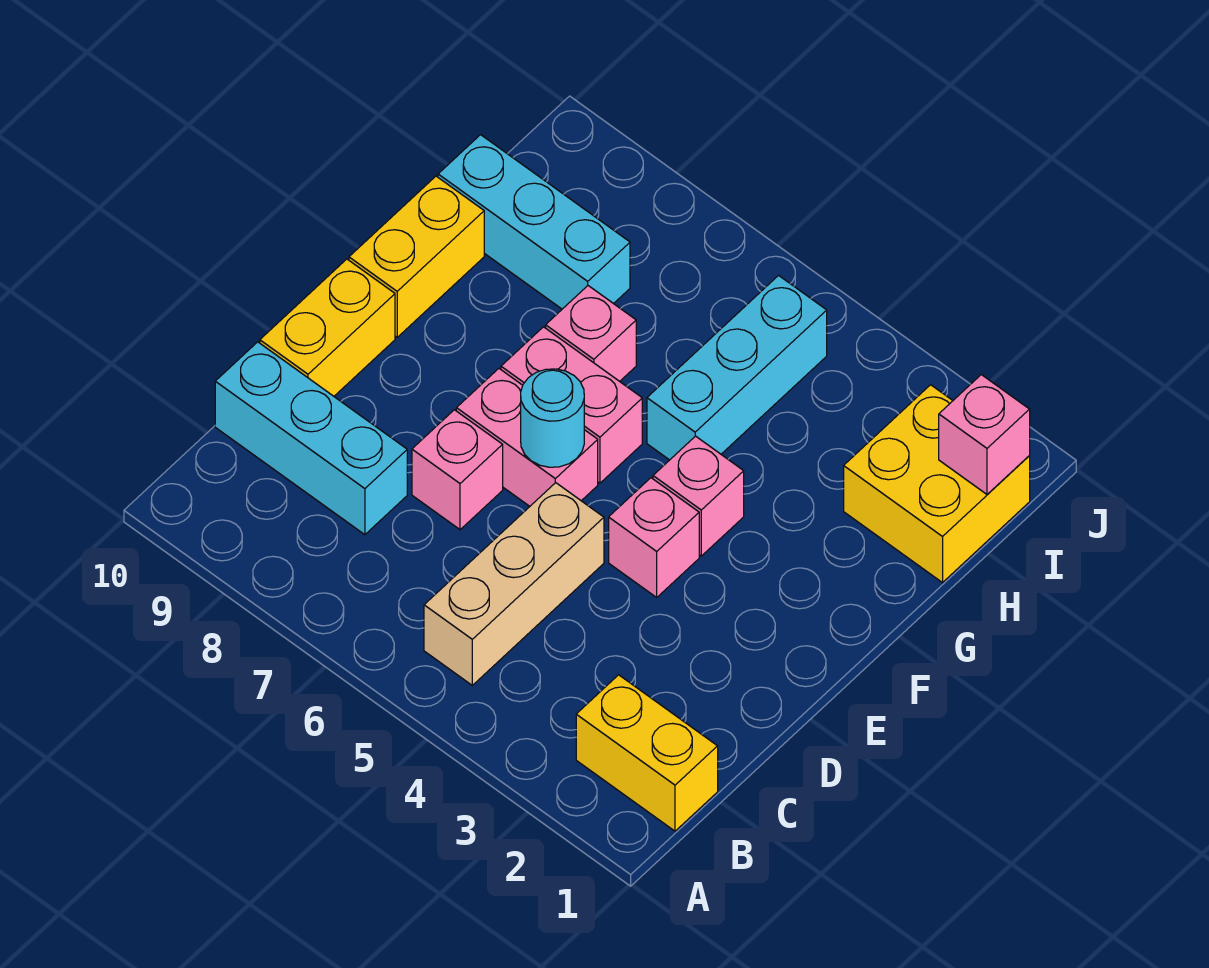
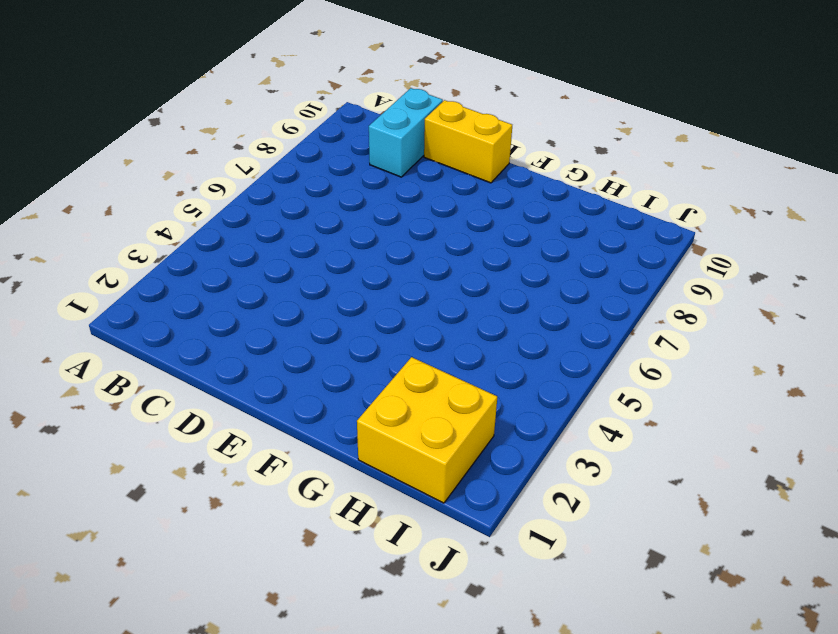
cyan brick C9:C10 level 1 -> cyan brick C8:C10 level 1
none -> yellow brick B1:B2 level 1
none -> tan brick B5:D5 level 1
none -> pink brick D7 level 1

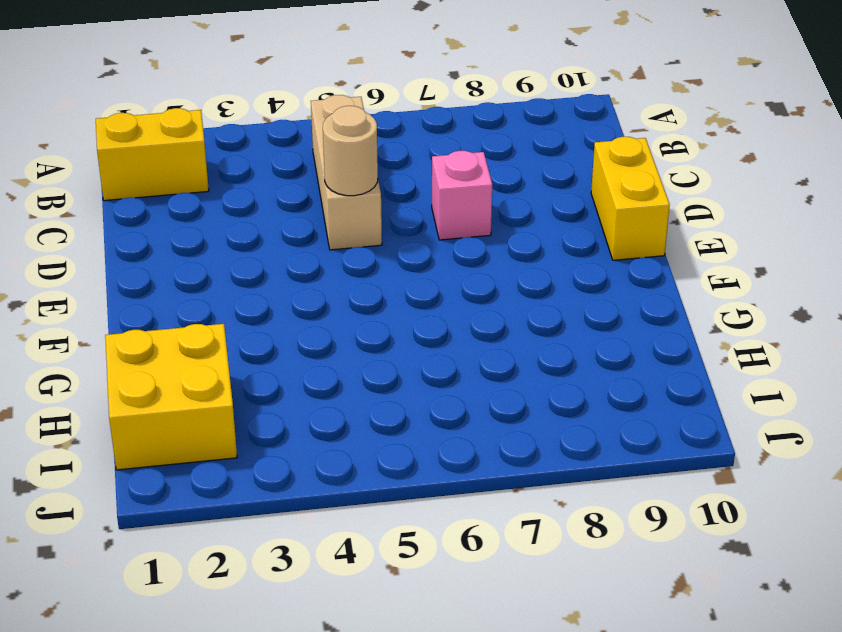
tan round brick D5 level 2 -> none
none -> cyan brick C8:C10 level 1
none -> pink brick E4 level 1
none -> pink brick E6:E7 level 1

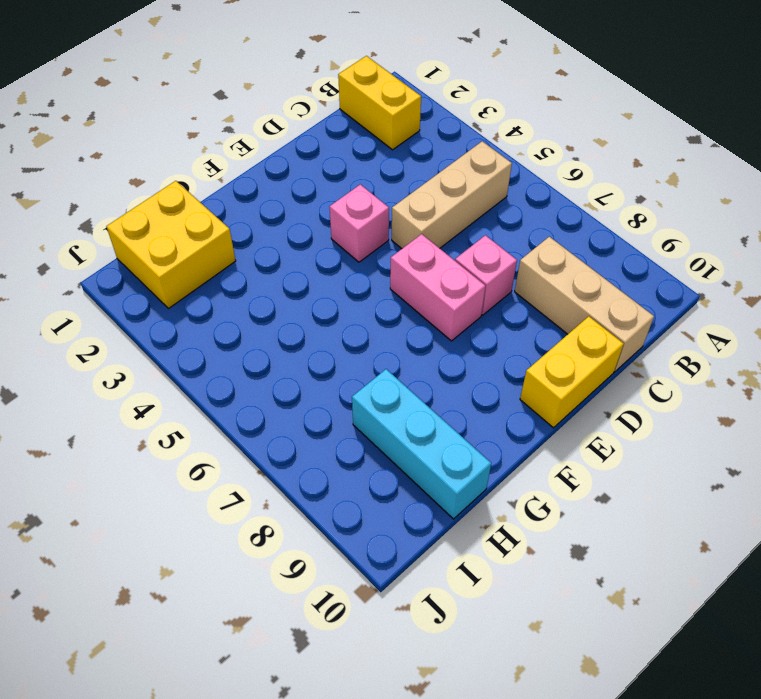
tan brick C8:C10 level 1 -> cyan brick C8:C10 level 1
none -> pink brick F4 level 1
none -> pink brick F6:F7 level 1
none -> yellow brick F10:G10 level 1

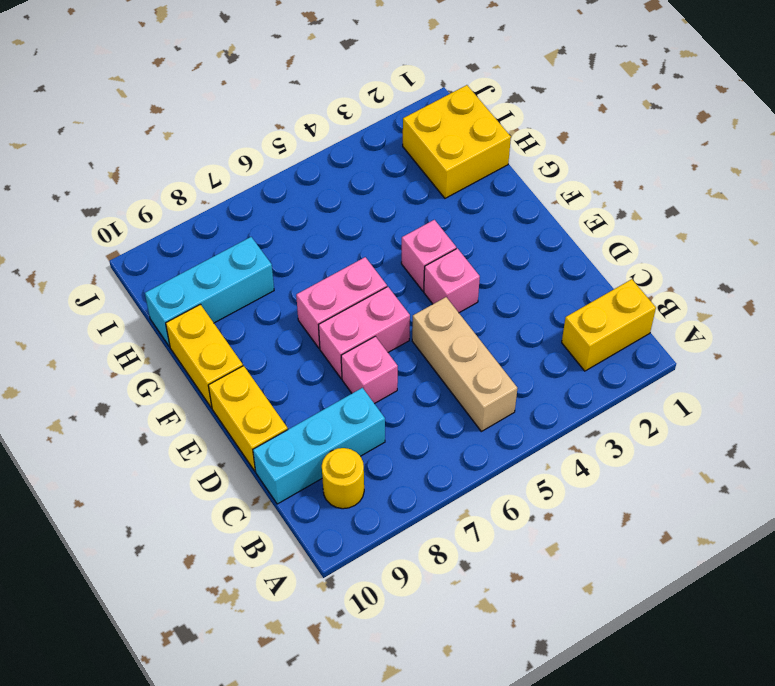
yellow round brick B9 level 1 -> none
none -> cyan brick G5:I5 level 1
none -> pink brick G7 level 1
none -> cyan round brick E6 level 2

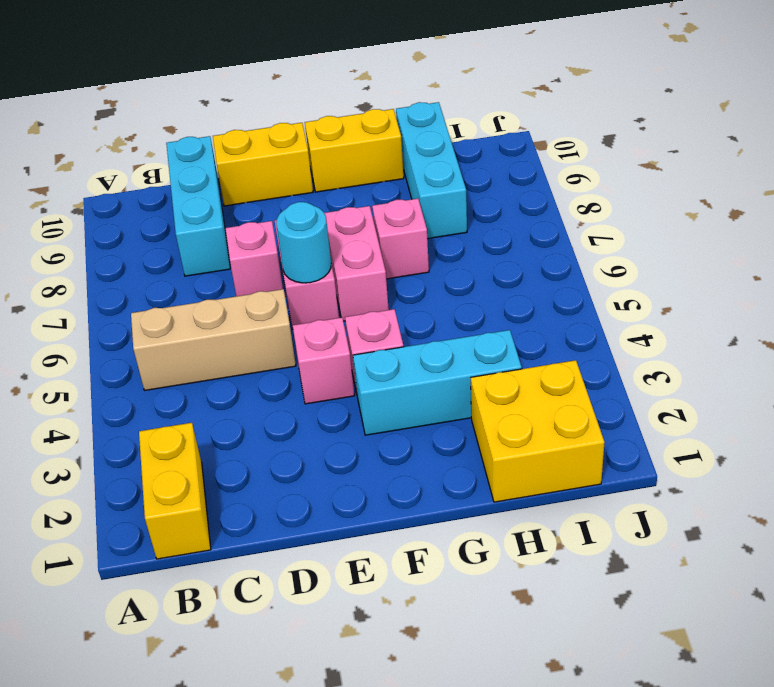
cyan brick F3:H3 level 1 -> cyan brick G5:I5 level 1
none -> pink brick I1 level 2

